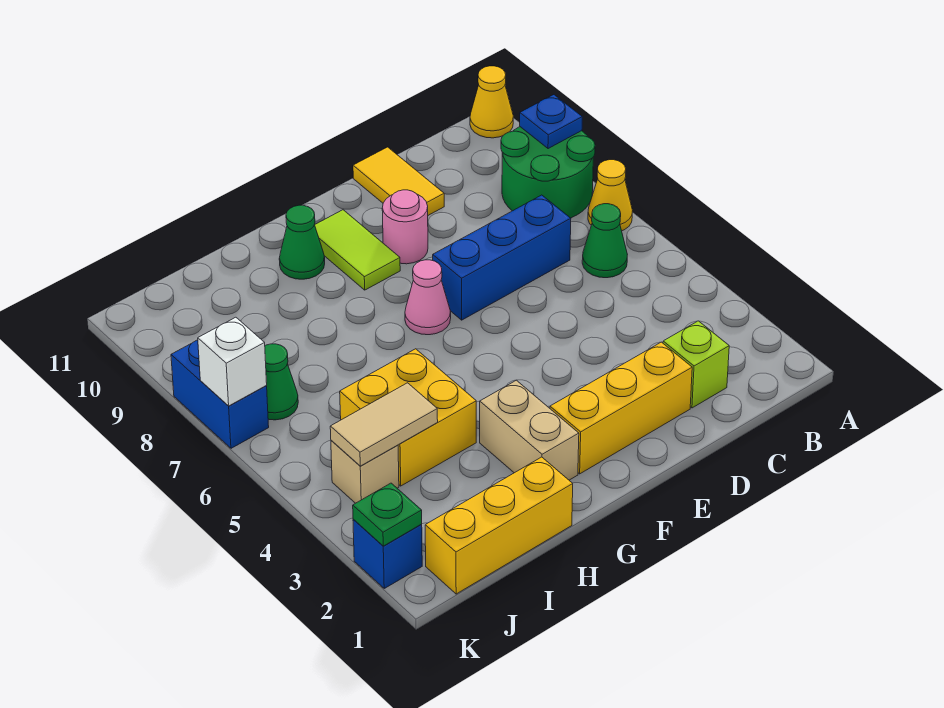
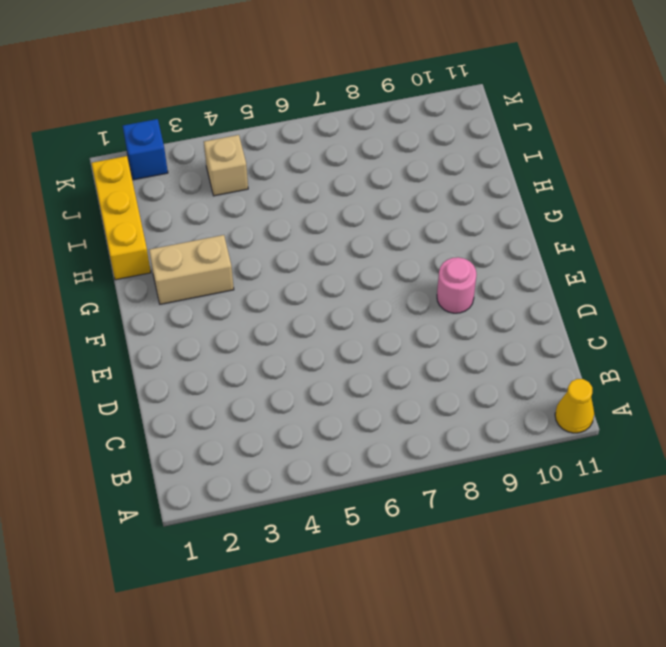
none -> yellow cone A7 level 1
none -> green round brick A8:B9 level 1
none -> green cone B6 level 1

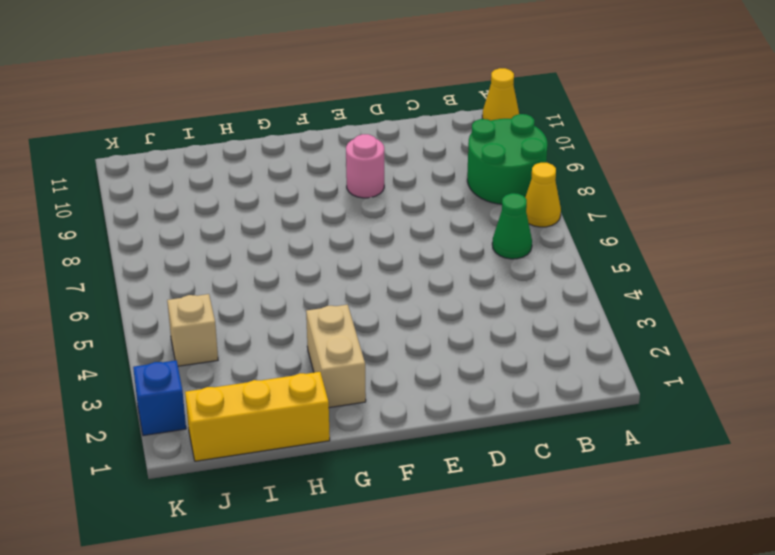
none -> lime brick C2 level 1
none -> blue brick C7:E7 level 1
none -> yellow brick D2:F2 level 1

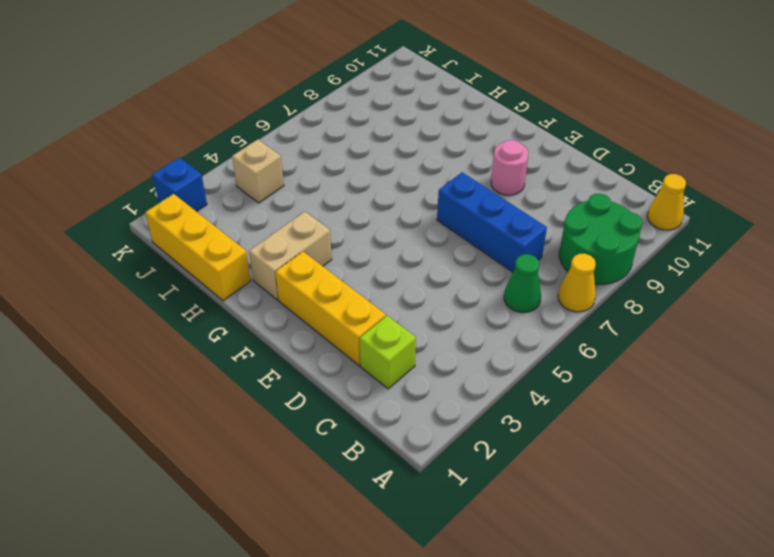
none -> yellow tile D10:D11 level 1
none -> pink cone F7 level 1
none -> lime tile F9:F10 level 1

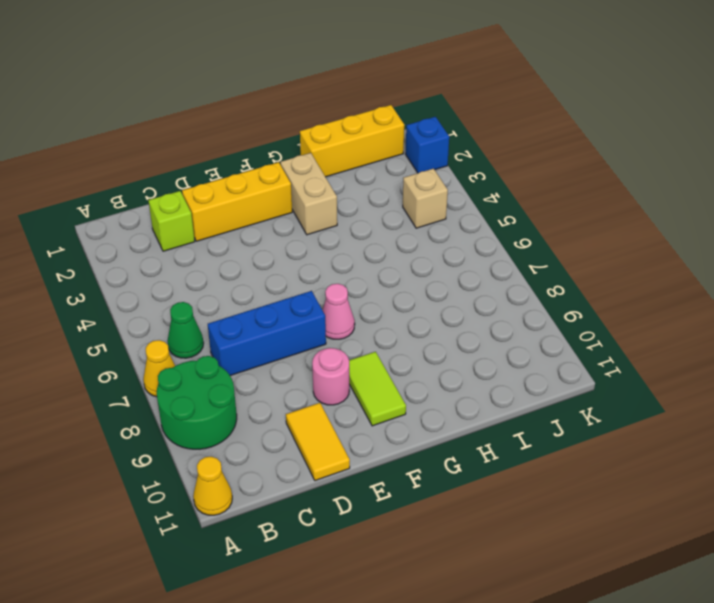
none -> green cone G10 level 1
none -> yellow brick H4:I5 level 1
none -> green cone J7 level 1

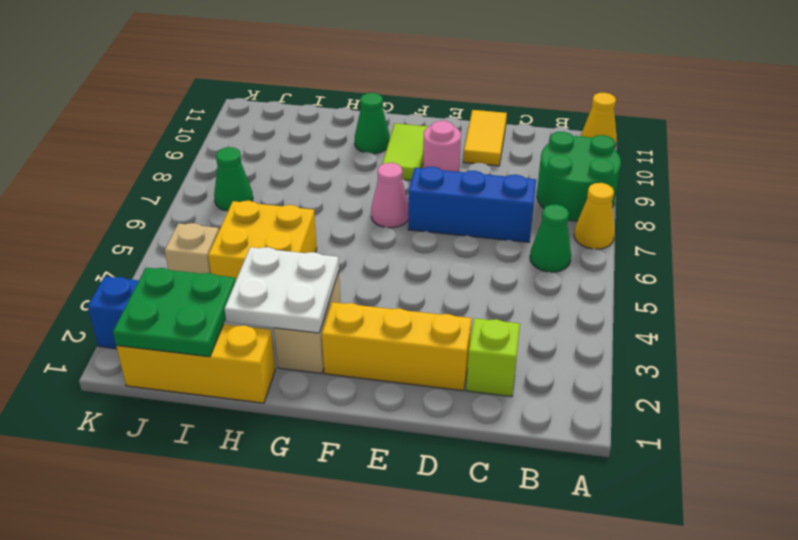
white plate G2:H3 level 2 -> none
green plate I1:J2 level 2 -> none
none -> blue brick K7:K8 level 1
none -> blue plate A9 level 2
none -> tan tile I4:J4 level 2

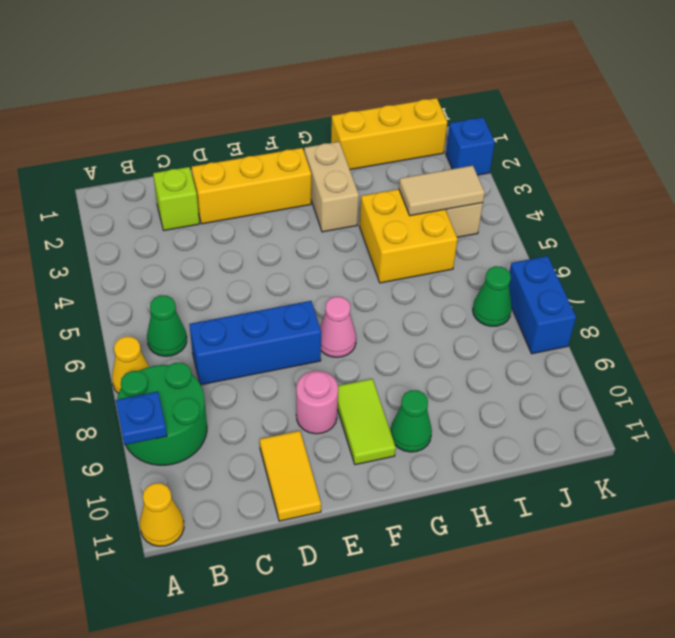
none -> green plate K2 level 2
none -> white brick K7 level 2

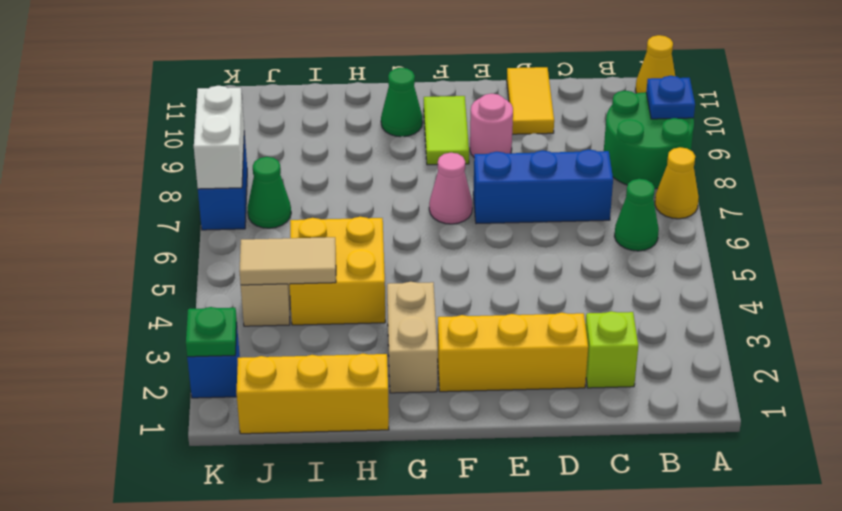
white brick K7:K8 level 2 -> white brick K7 level 2

